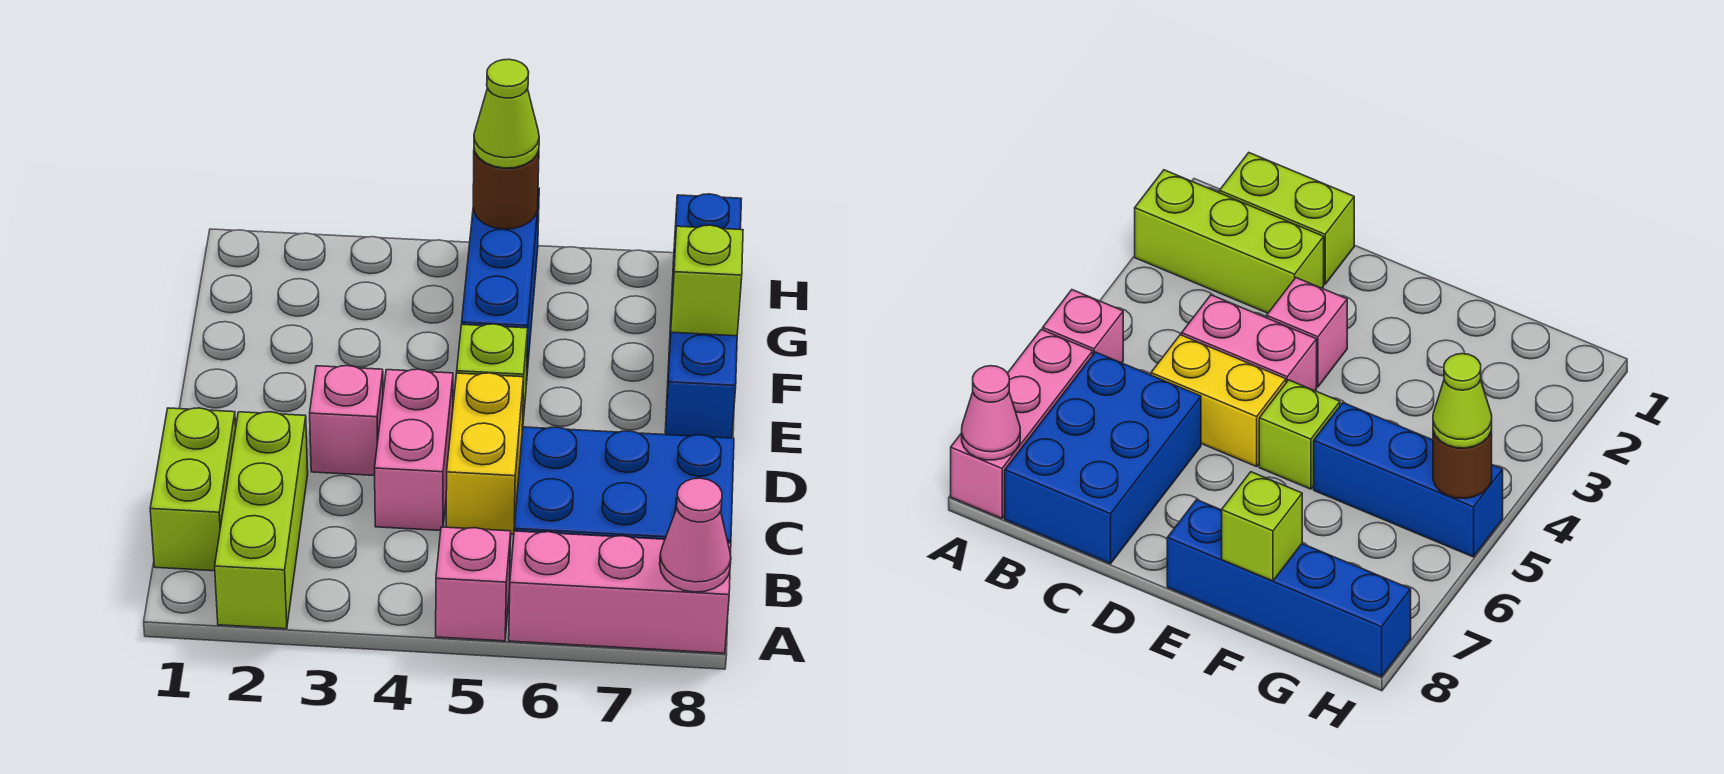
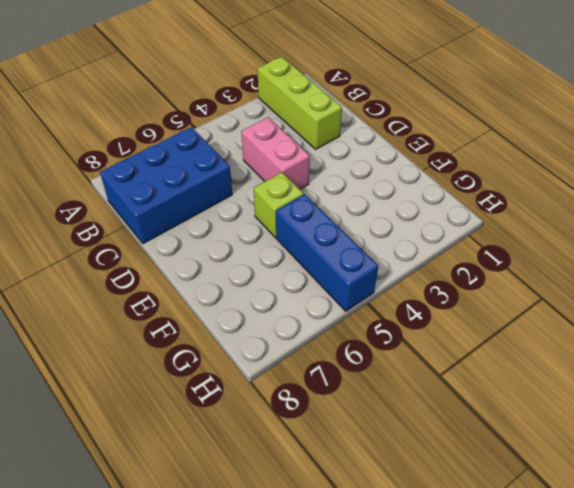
none -> pink brick A5 level 1
none -> pink brick A6:A8 level 1
none -> lime brick B1:C1 level 1

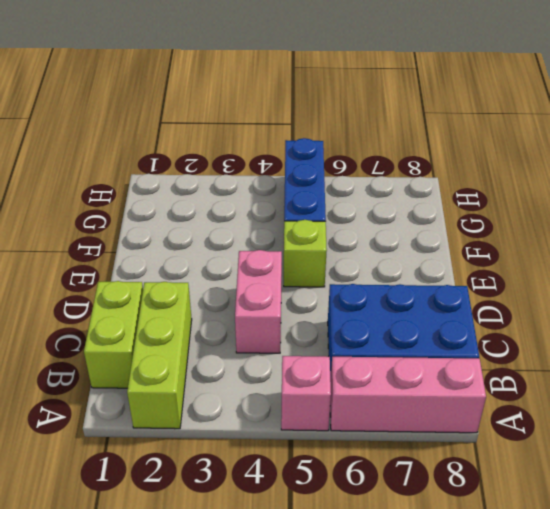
none -> yellow brick C5:D5 level 1
none -> pink brick D3 level 1
none -> blue brick E8:H8 level 1

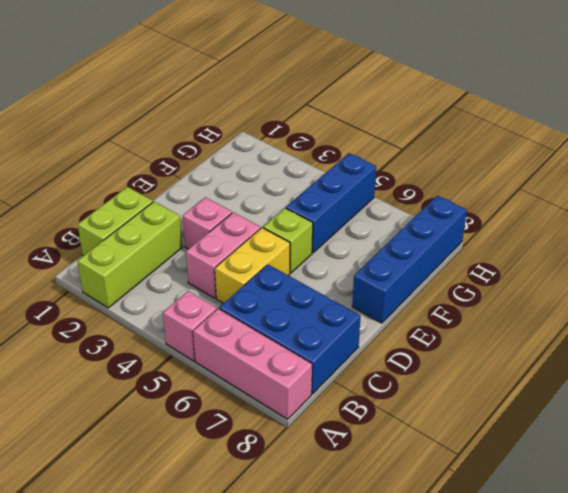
none -> pink cone A8 level 2
none -> lime brick F8 level 2
none -> brown round brick H5 level 2

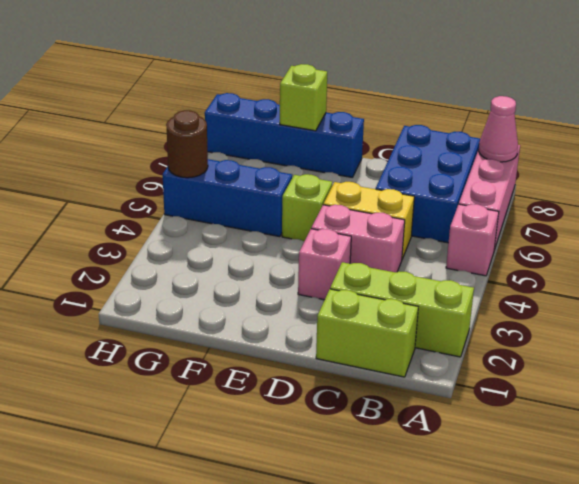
none -> lime cone H5 level 3

